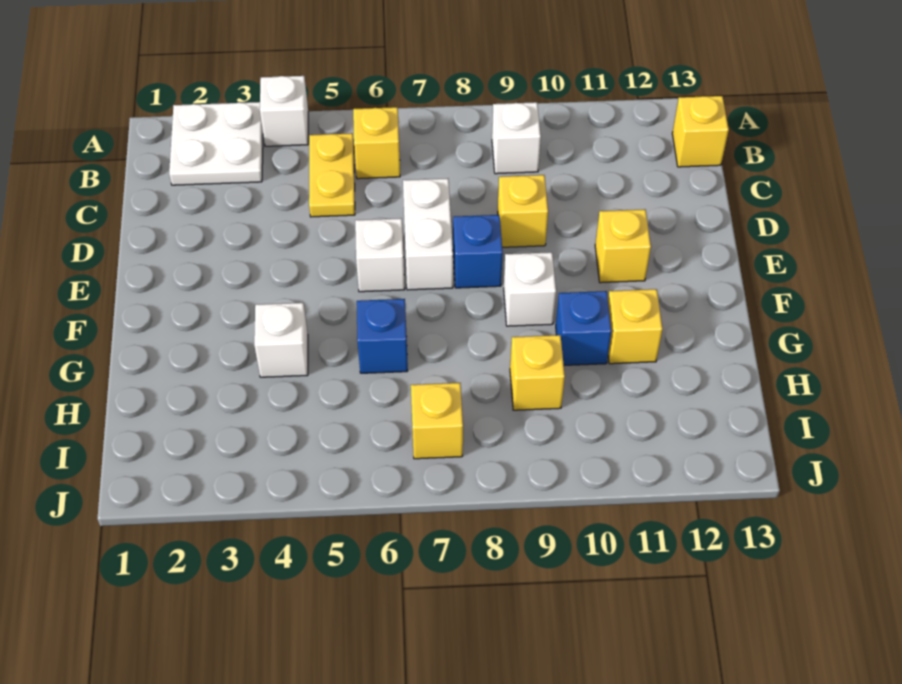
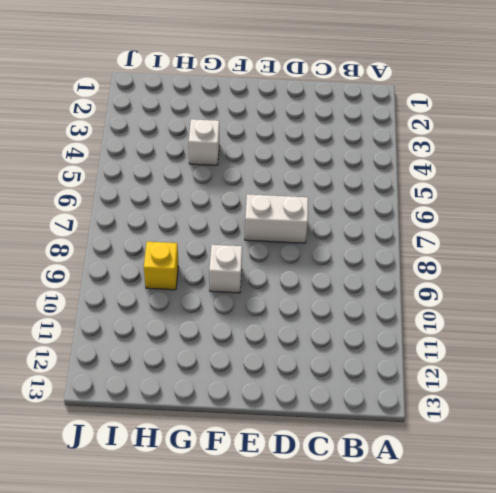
none -> white plate A2:B3 level 1
none -> white brick A4 level 1
none -> yellow plate B5:C5 level 1

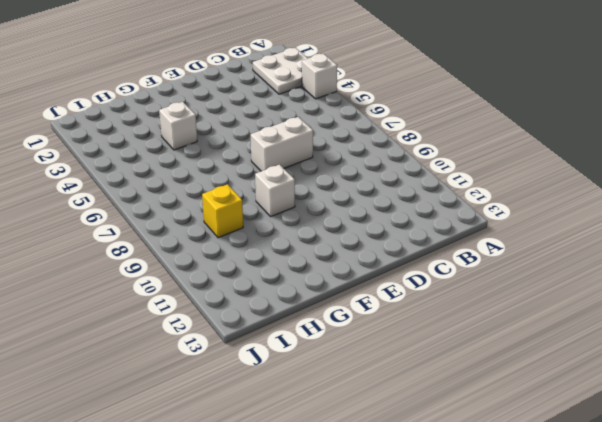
none -> yellow plate B5:C5 level 1
none -> yellow brick B6 level 1
none -> white brick B9 level 1

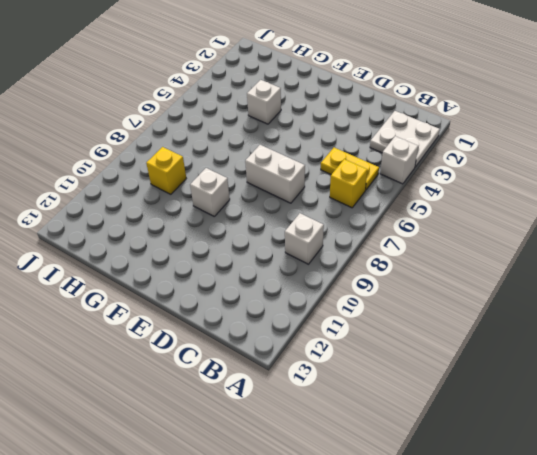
none -> yellow brick B13 level 1
none -> yellow brick D9 level 1
none -> white brick E6 level 1

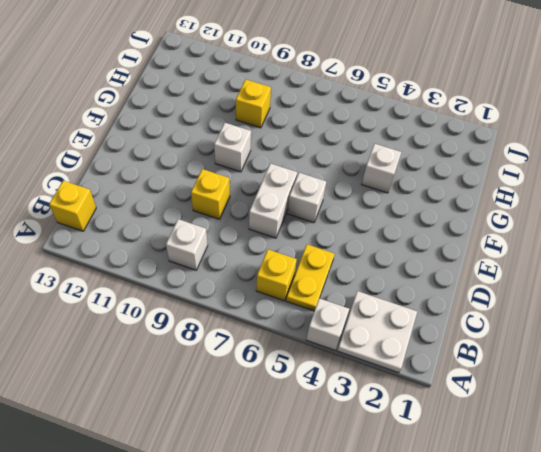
none -> blue brick E8 level 1
none -> yellow brick E11 level 1
none -> blue brick G6 level 1

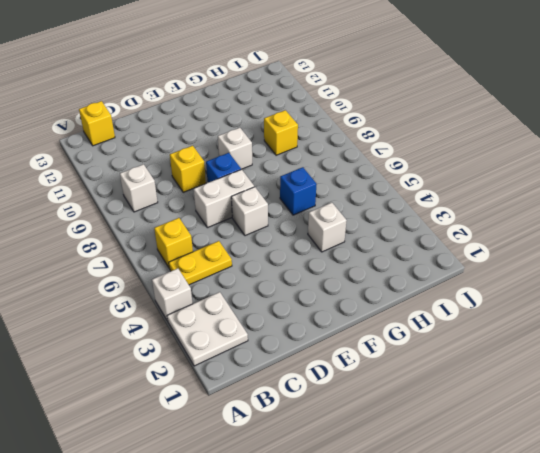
none -> yellow brick E11 level 1
none -> blue brick G10 level 1
none -> yellow brick G11 level 1

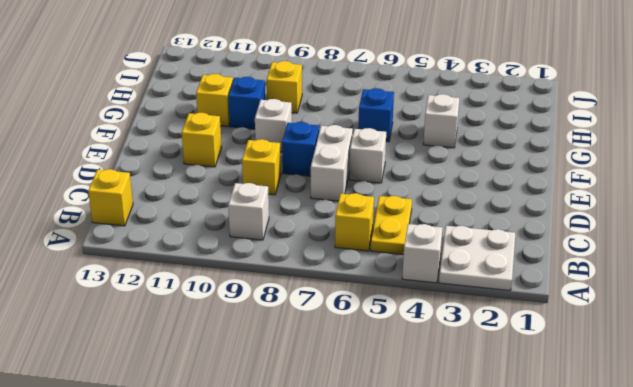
none -> yellow brick I7 level 1

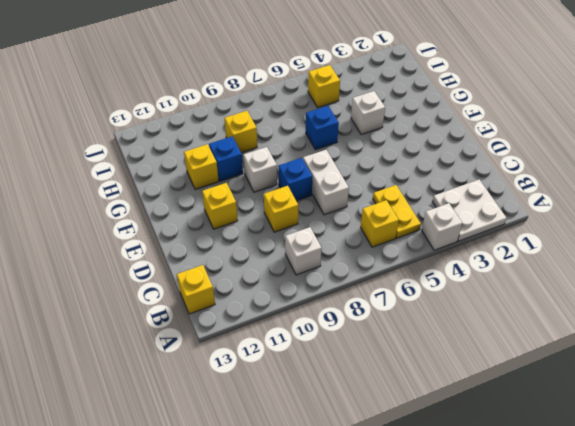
yellow brick I5 level 1 -> yellow brick I7 level 1
none -> white brick E6 level 1

